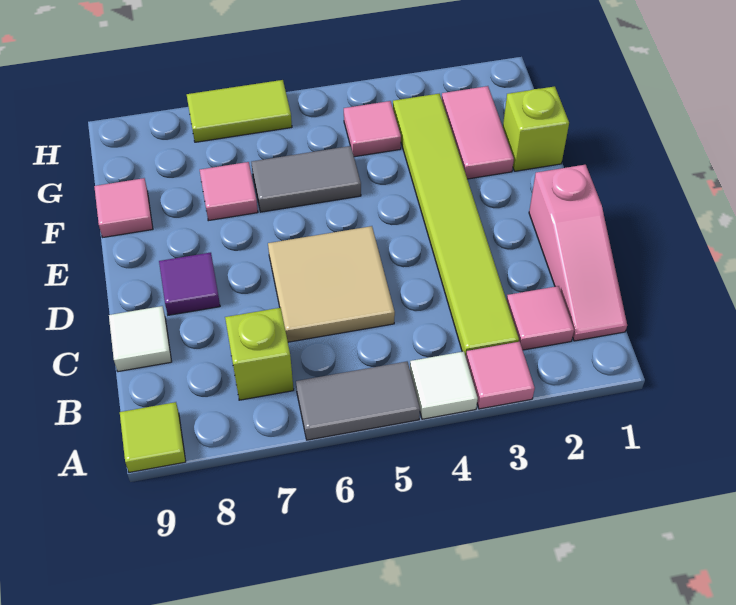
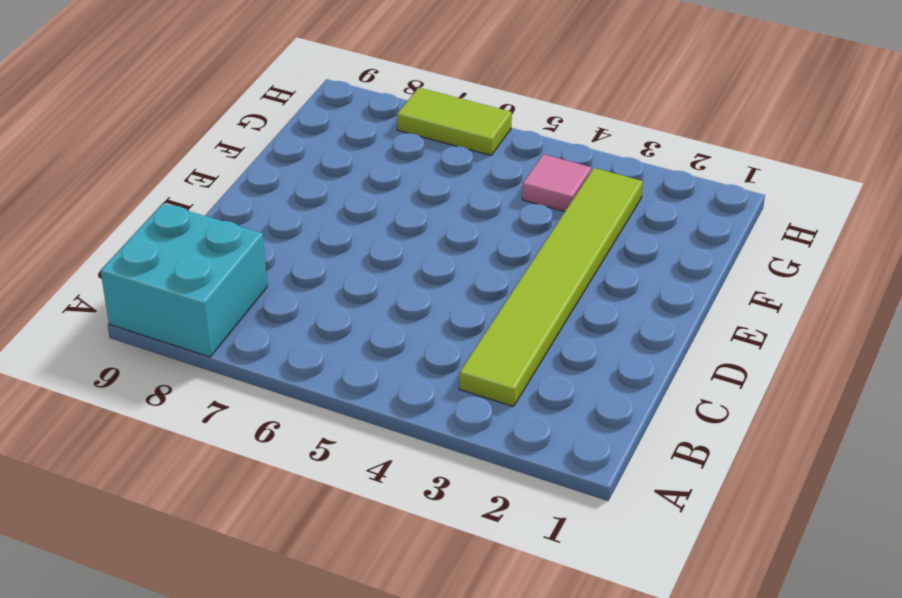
cyan brick A8:B9 level 1 -> lime tile A9 level 1
none -> pink tile A3 level 1
none -> white tile A4 level 1
none -> grey tile A5:A6 level 1

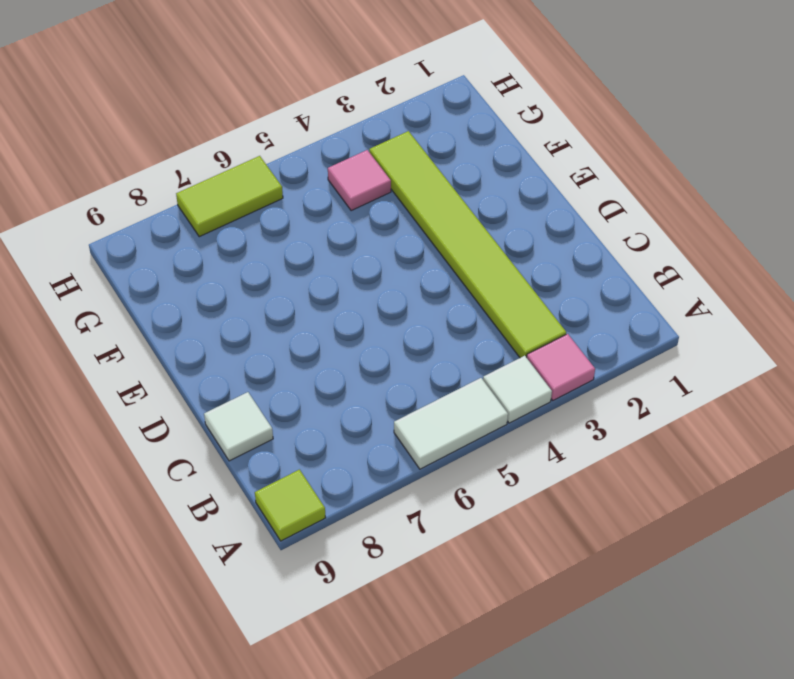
white tile A5:A6 level 1 -> grey tile A5:A6 level 1
none -> pink slope B1:D1 level 1 top D
none -> pink tile B2 level 1
none -> lime brick B7 level 1

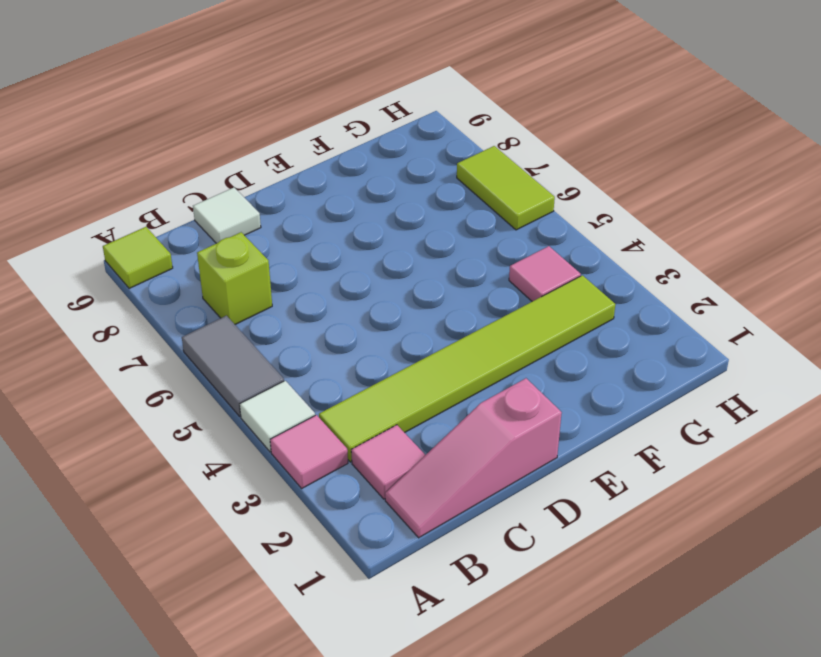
none -> tan tile C5:D6 level 1
none -> purple tile D8 level 1
none -> lime brick F1 level 1

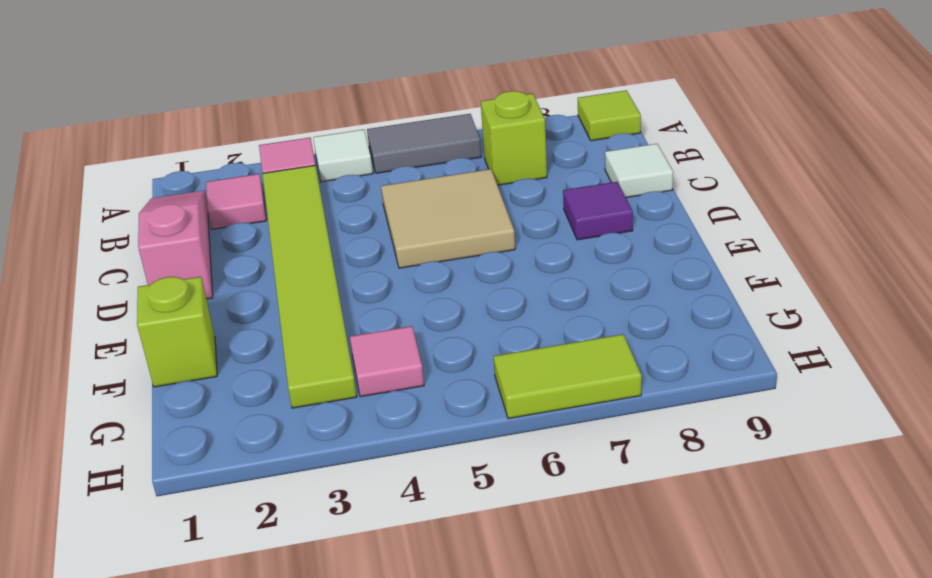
none -> pink tile F2:G2 level 1
none -> grey tile F5:F6 level 1
none -> pink tile F7 level 1

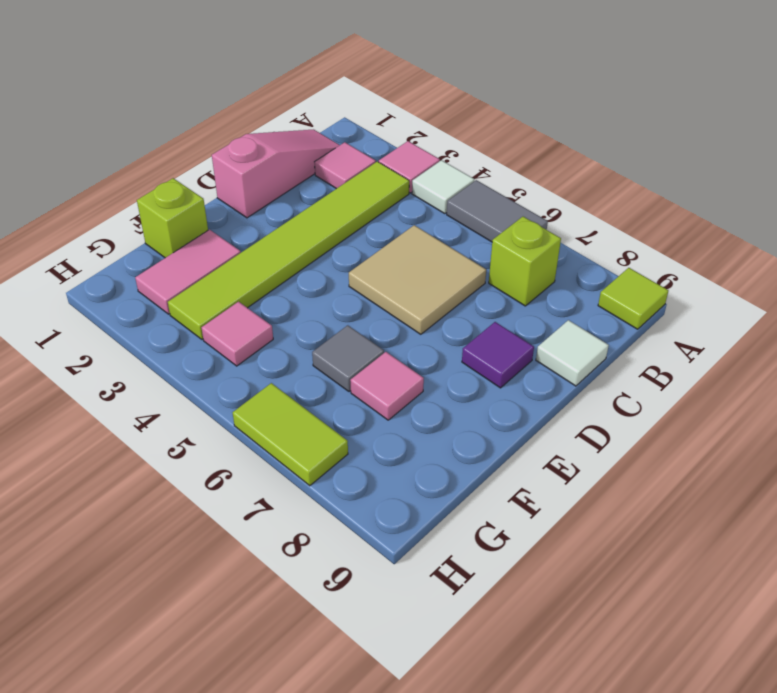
grey tile F6 level 1 -> grey tile F5:F6 level 1
none -> pink tile F9 level 1

